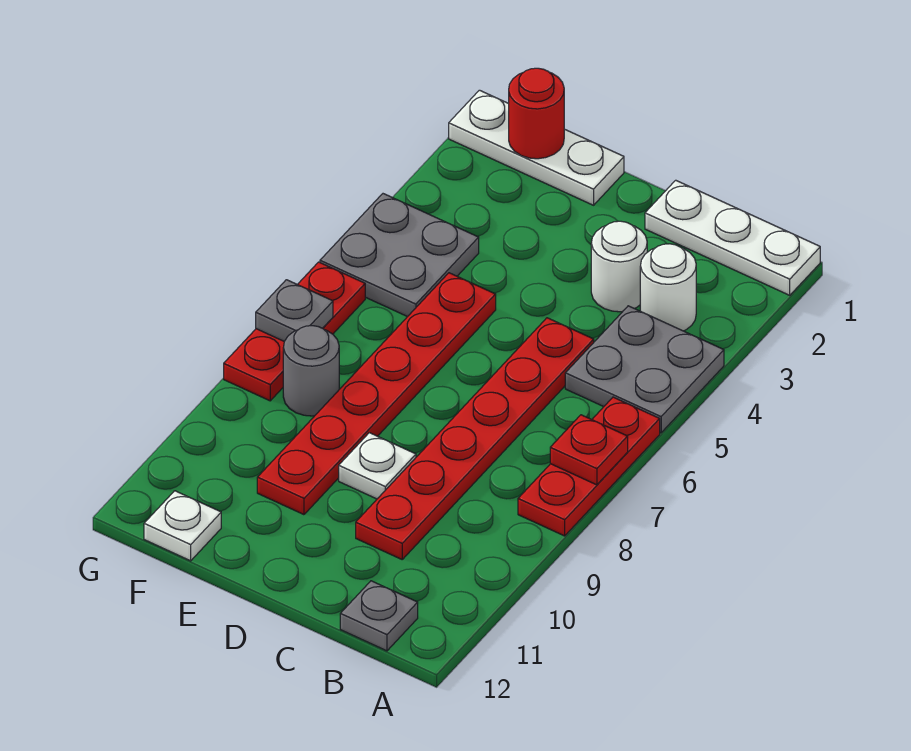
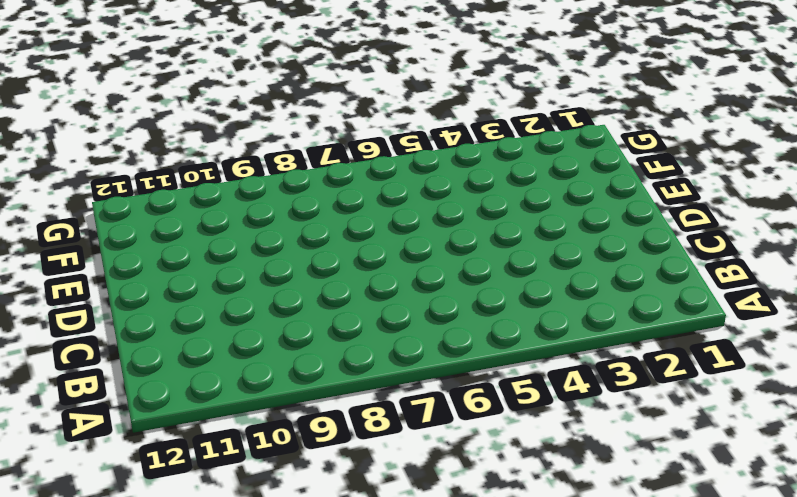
none -> white plate A1:C1 level 1
none -> grey plate A4:B5 level 1
none -> red plate A6:A8 level 1

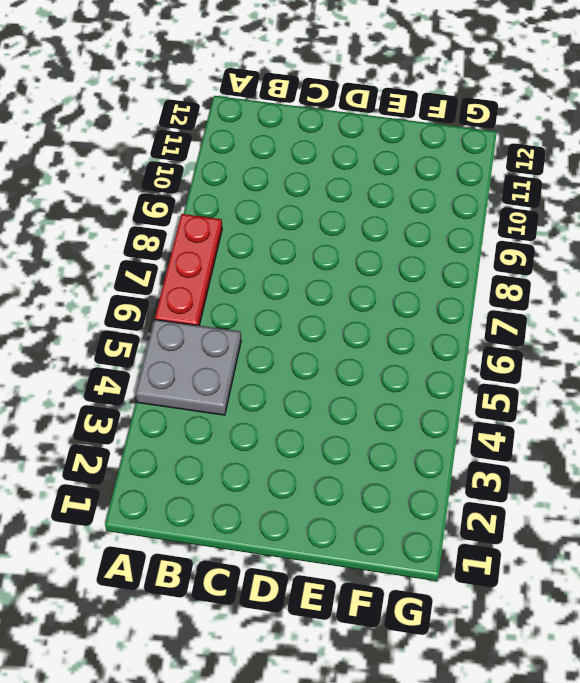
none -> white plate A1:C1 level 1
none -> white round brick B3 level 1
none -> grey plate B12 level 1

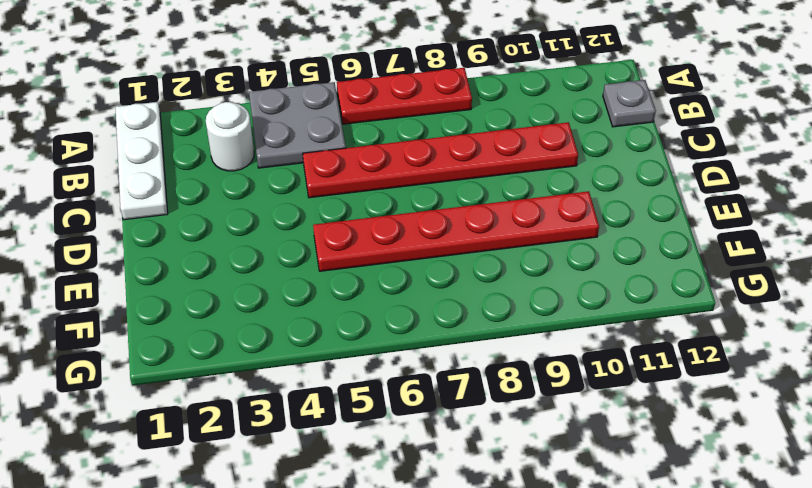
none -> white round brick C3 level 1
none -> white plate D9 level 1
none -> white plate E1:G1 level 1

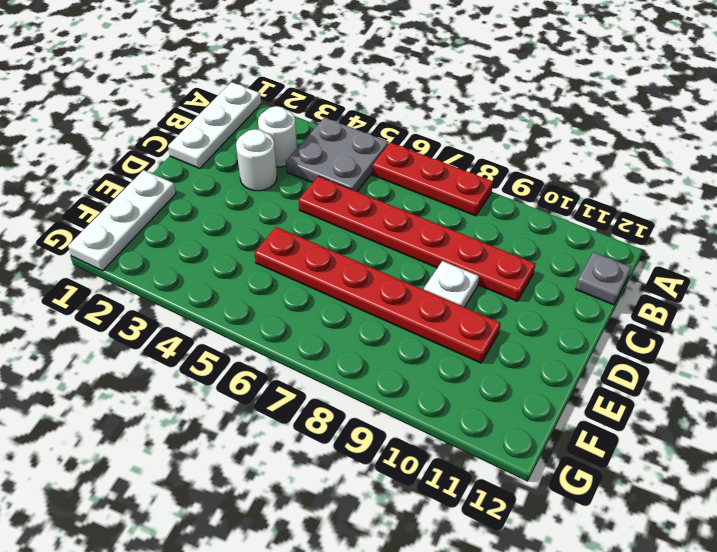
none -> grey plate F4:G5 level 1
none -> grey round brick F8 level 1
none -> white plate F12 level 1

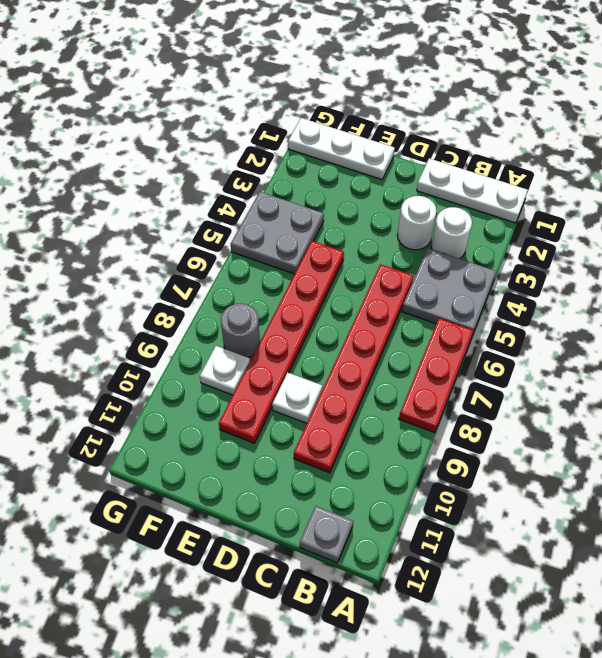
white plate F9 level 1 -> white plate F12 level 1
none -> red plate G6:G8 level 1
none -> red plate A7 level 2
none -> red round brick F1 level 2

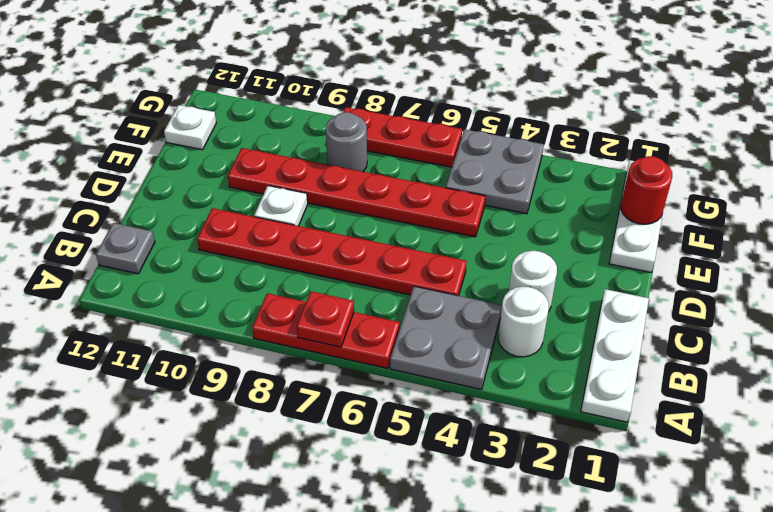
none -> grey plate G7 level 2

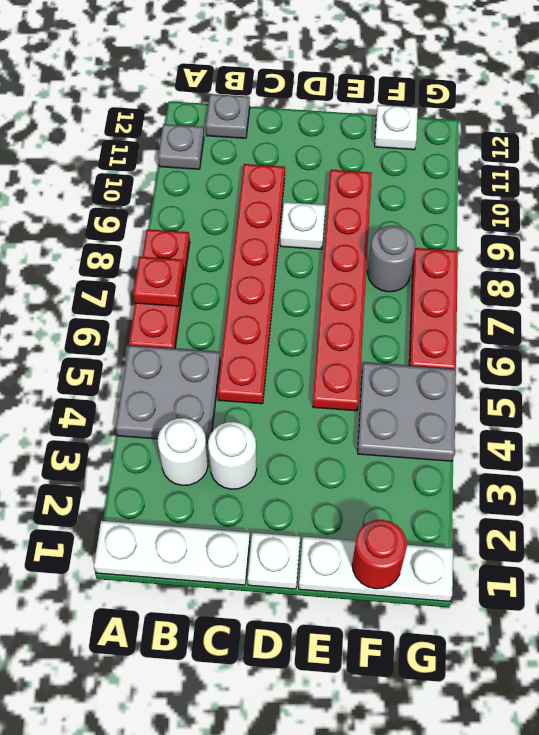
grey plate A11 level 1 -> grey plate G7 level 2
white plate D1 level 1 -> none

